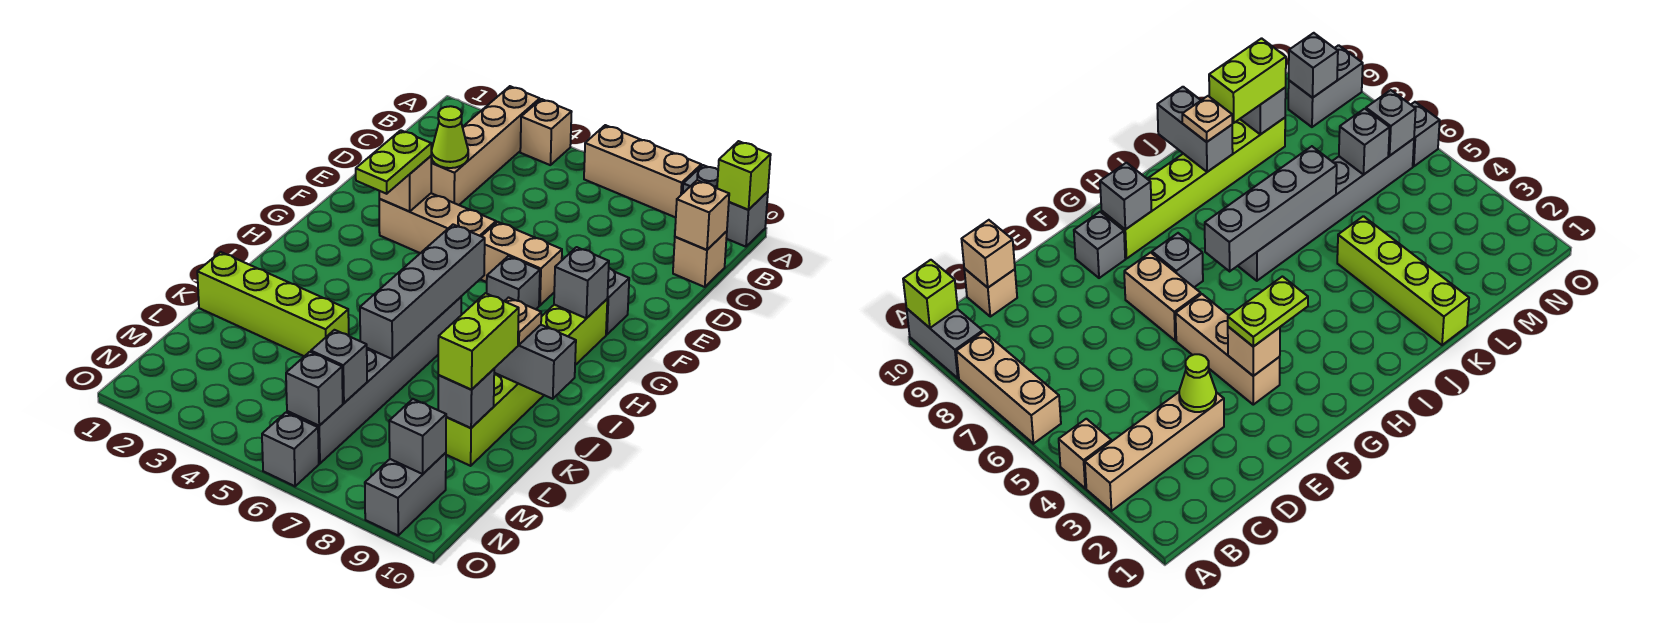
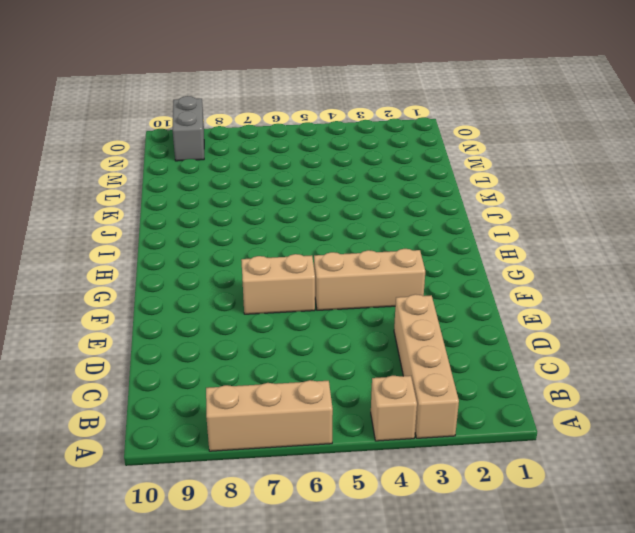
none -> grey brick A9:A10 level 1
none -> tan brick C10 level 1
none -> grey brick F9 level 1

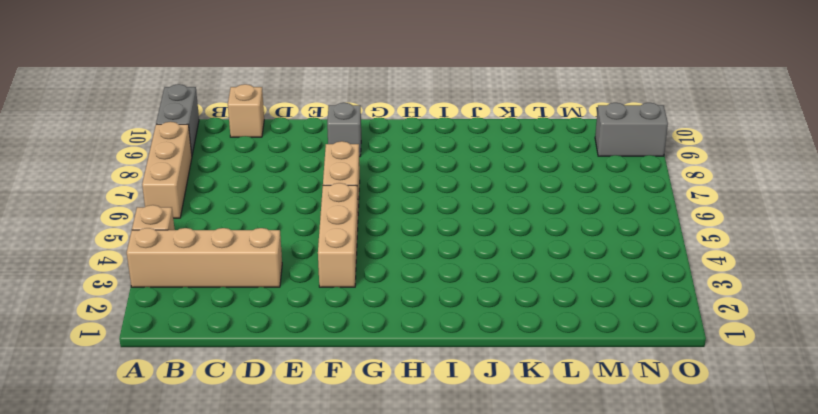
none -> grey brick G7 level 1
none -> lime brick G9:L9 level 1
none -> grey brick I6:N6 level 1

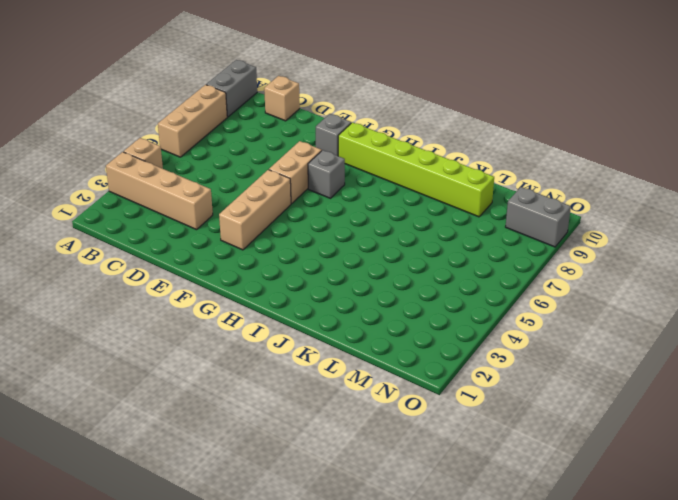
none -> grey brick I6:N6 level 1
none -> lime brick K1:K4 level 1
none -> grey brick O6 level 1

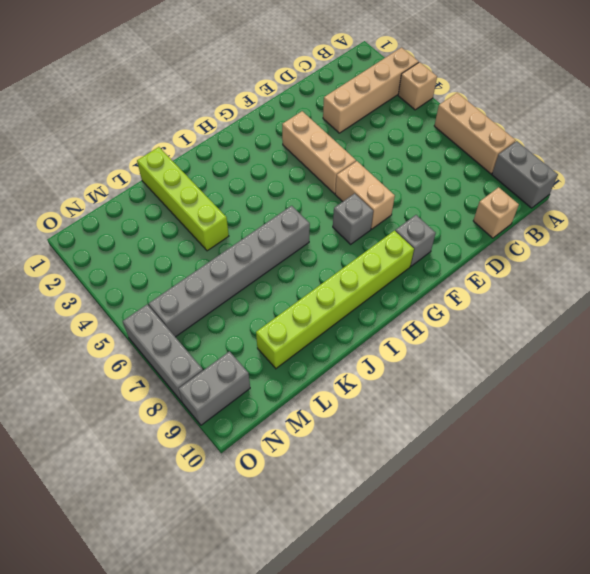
grey brick O6:O8 level 1 -> grey brick O6 level 1
none -> lime brick A10 level 2
none -> tan brick C10 level 2
none -> lime cone D3 level 2

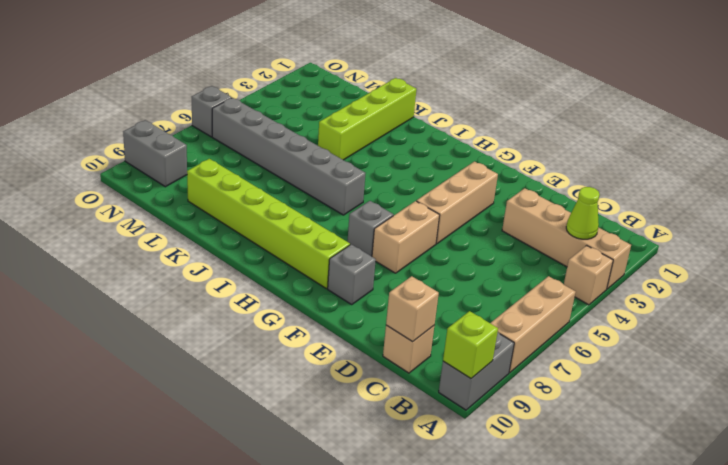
lime cone B3 level 2 -> lime cone D3 level 2
none -> tan brick F3 level 2
none -> grey brick G9 level 2
none -> grey brick H6:K6 level 2

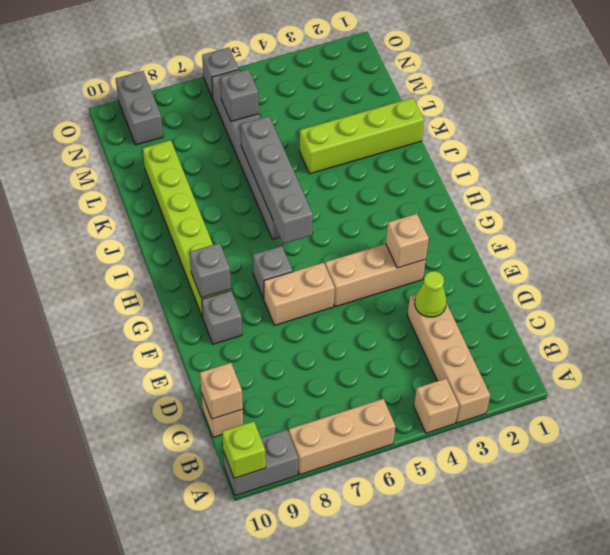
none -> grey brick J9:J10 level 2
none -> grey brick L9 level 2
none -> grey brick N6 level 2

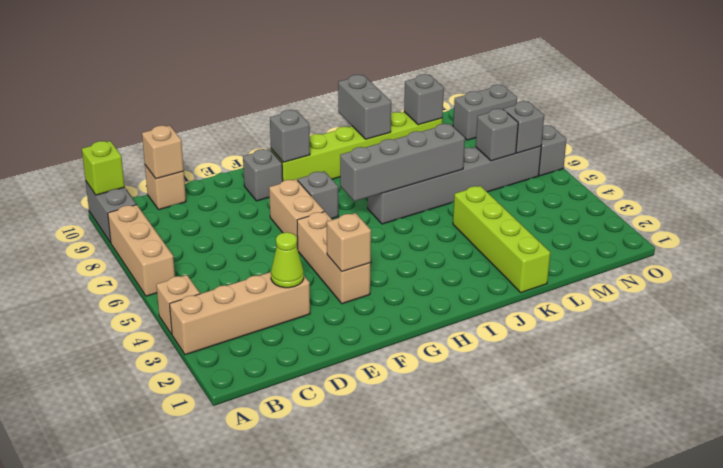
none -> grey brick N9 level 2
none -> lime plate F3:G3 level 3
none -> tan plate J9 level 3

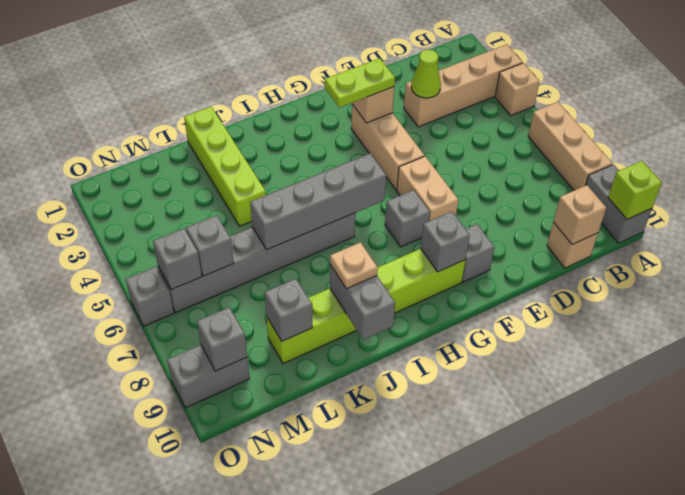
none -> lime brick K9:L9 level 3

